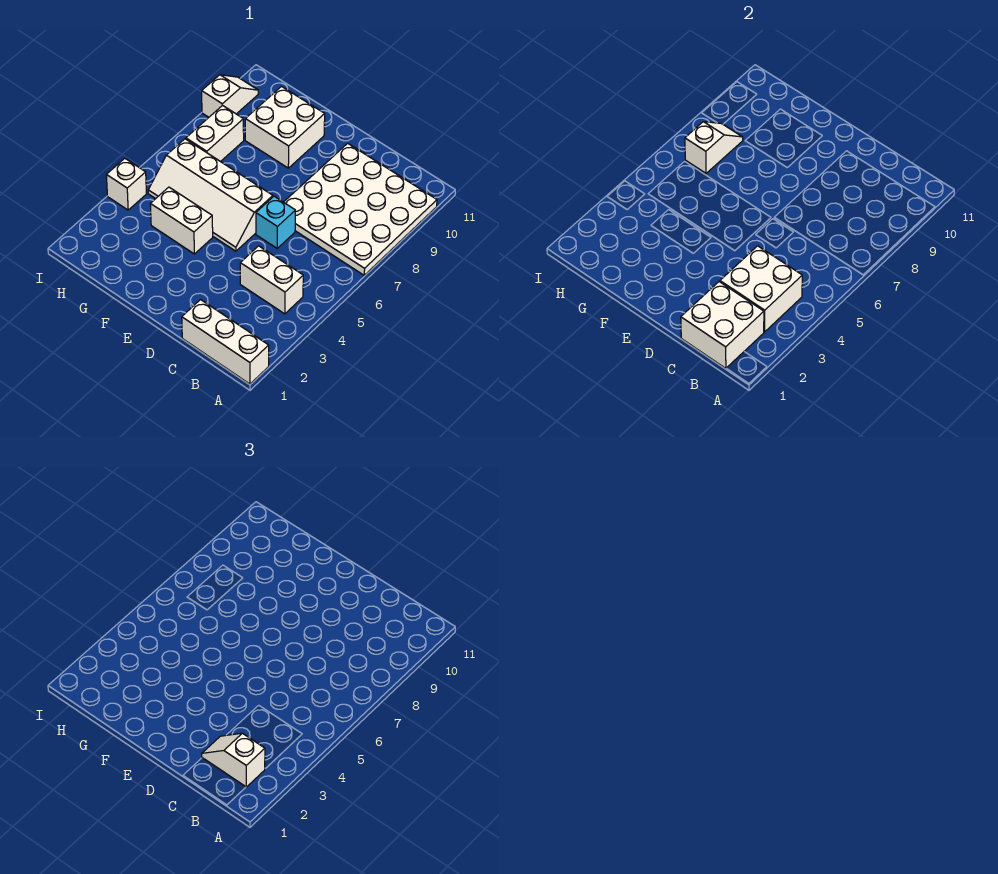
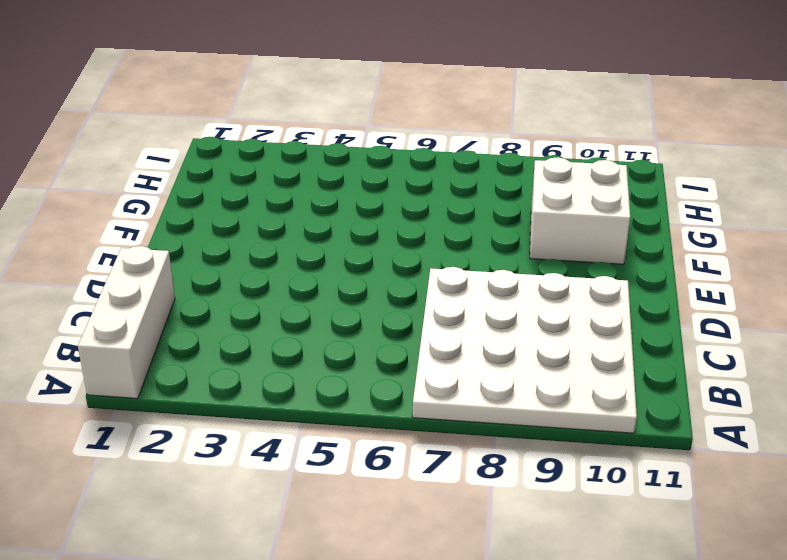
none -> white brick B4:C4 level 1
none -> cyan brick D6 level 1
none -> white slope E5:H6 level 1 top 6

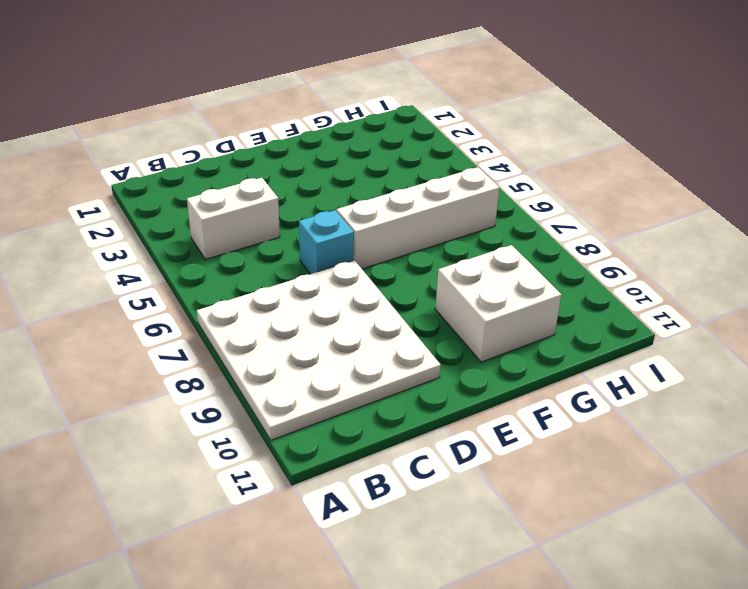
none -> white brick A1:C1 level 1
none -> white brick F4:G4 level 1
none -> white brick H7:H8 level 1

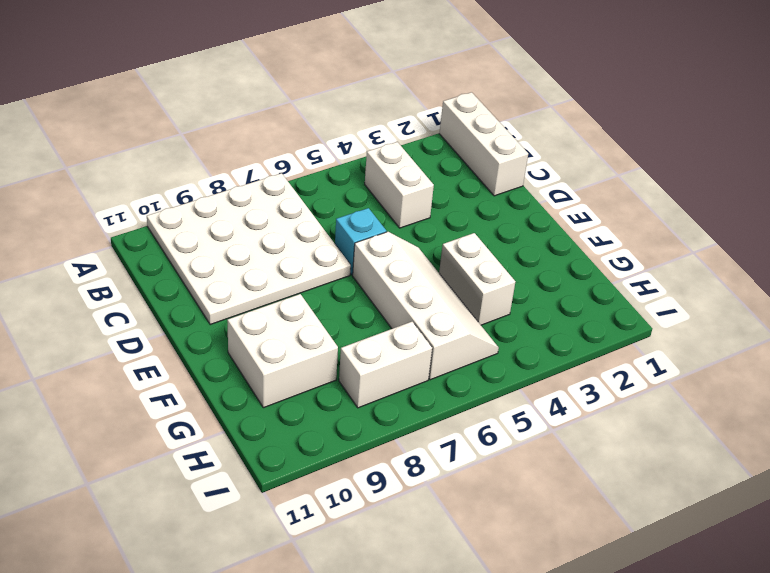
none -> white brick I4 level 1
none -> white slope I9:I10 level 1 top 9
none -> white brick B1:C2 level 2

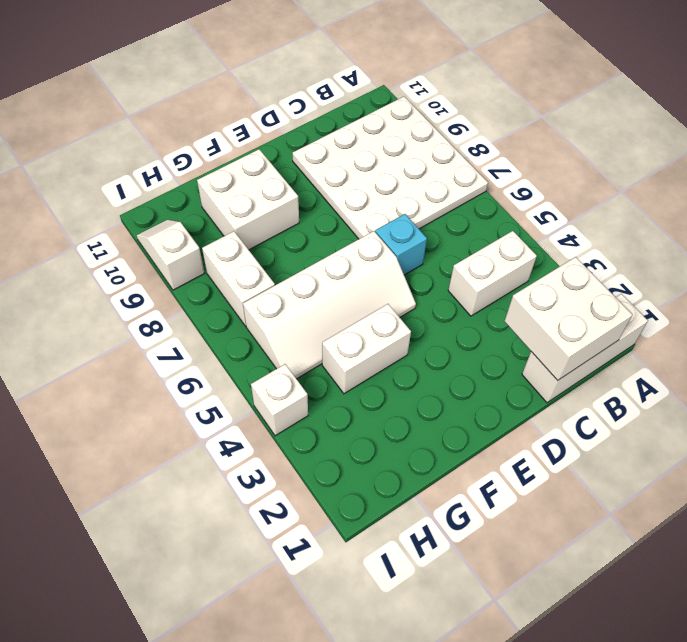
none -> white brick B3:C4 level 2
none -> white slope H7:H8 level 2 top 7
none -> white slope B2:C2 level 3 top B

